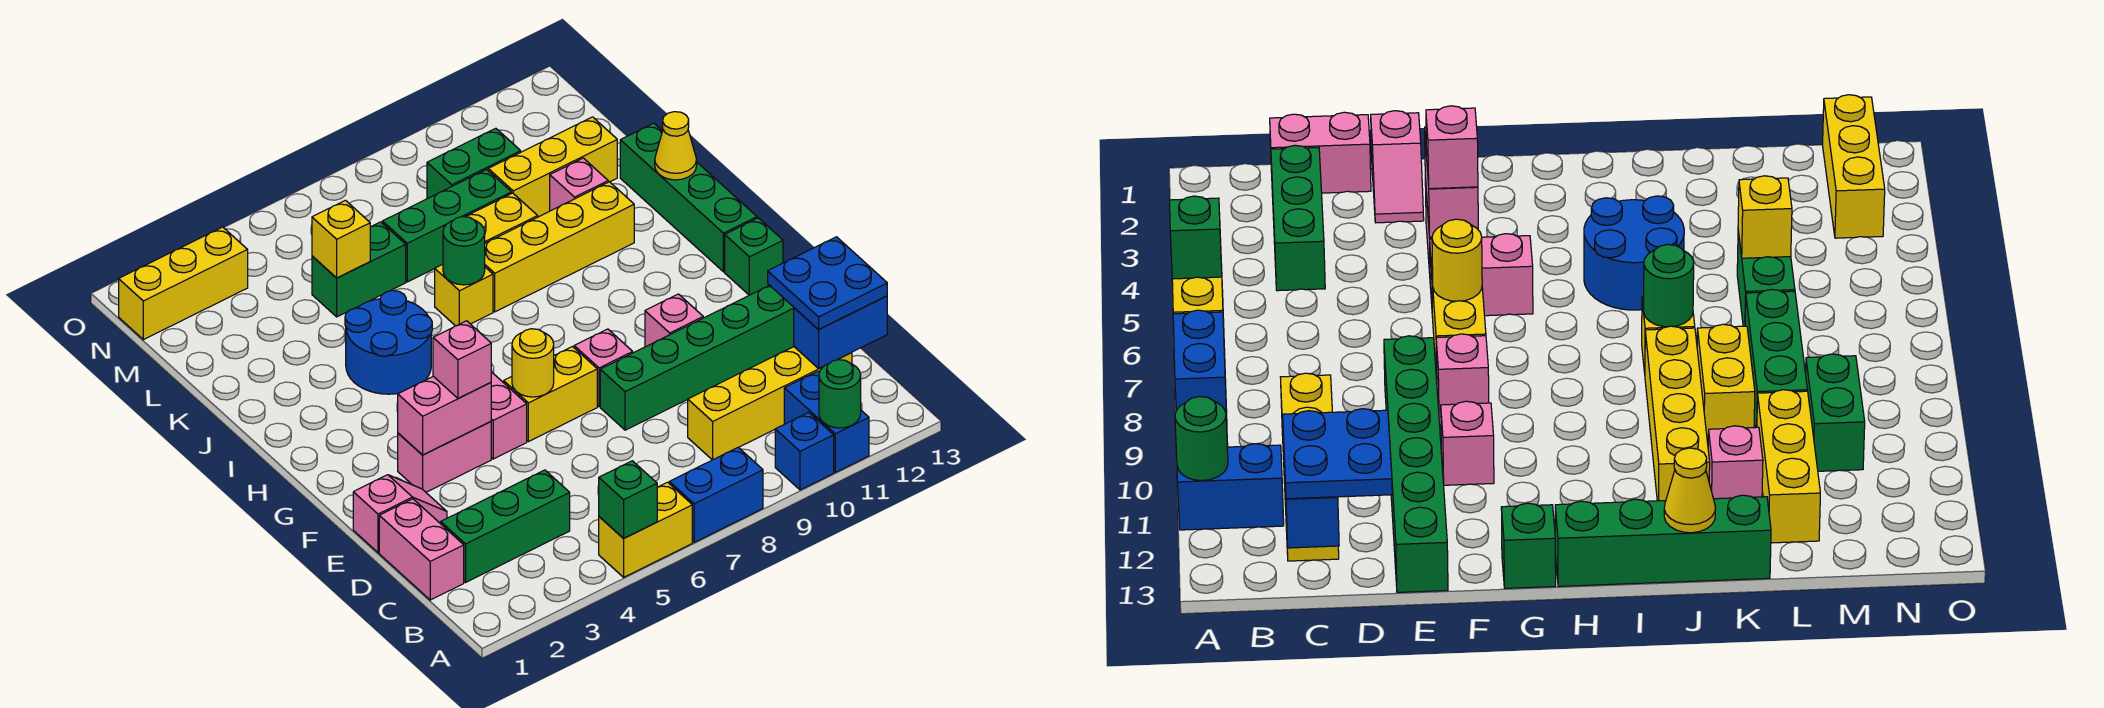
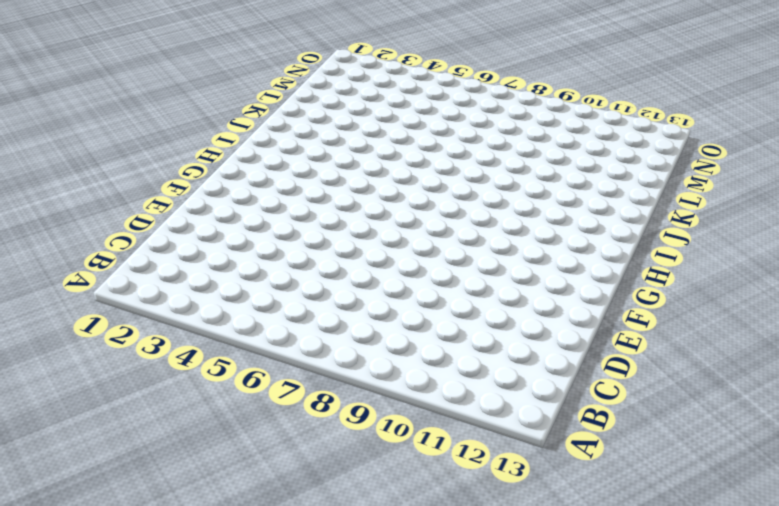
none -> yellow brick A5:A6 level 1
none -> blue brick A7:A8 level 1
none -> blue brick A10 level 1
none -> blue brick A11:B11 level 1

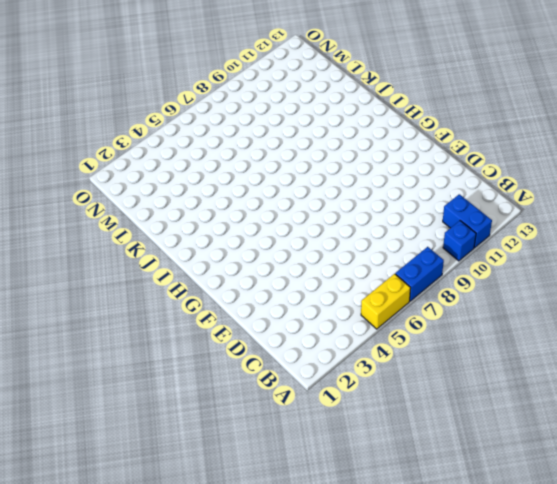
none -> pink brick C1:D1 level 1
none -> green brick C2:C4 level 1
none -> yellow brick C9:C12 level 1
none -> pink slope E1:E2 level 1 top 1

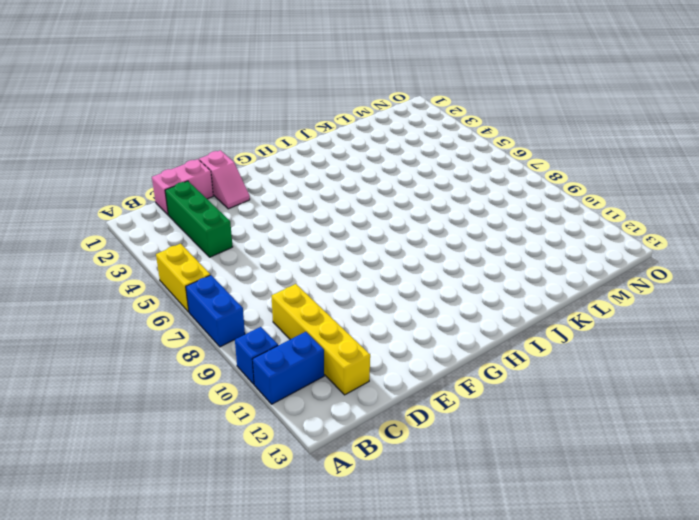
none -> green brick E8:E13 level 1
none -> pink brick F3:F4 level 1
none -> pink brick F5:G5 level 1
none -> yellow brick F6:F7 level 1

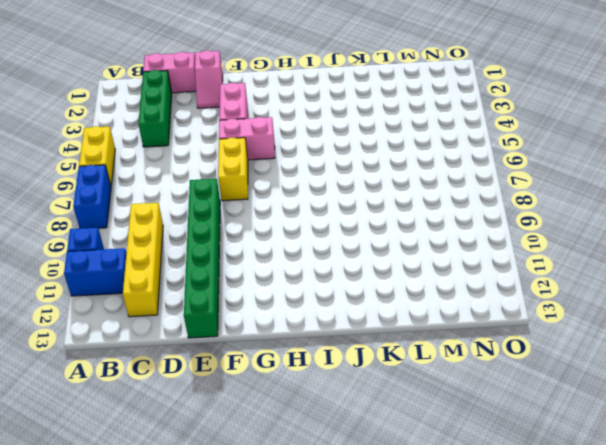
none -> pink brick F8 level 1
none -> pink brick F10 level 1
none -> green brick G13 level 1
none -> green brick H13:K13 level 1

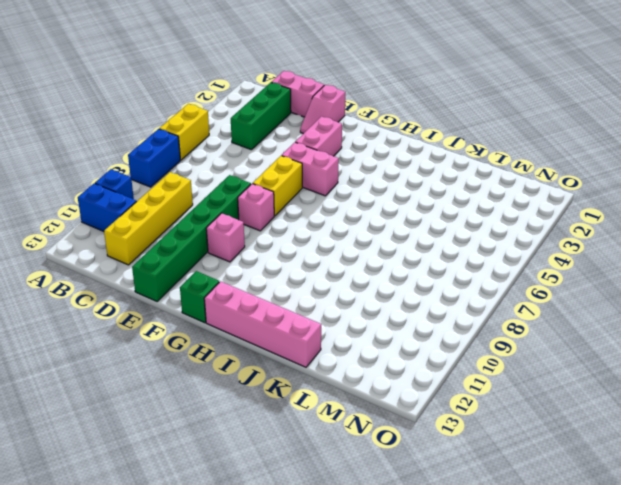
pink brick H13:K13 level 1 -> green brick H13:K13 level 1
none -> blue round brick I4:J5 level 1
none -> yellow brick J7 level 1
none -> yellow brick J8:J11 level 1
none -> yellow brick K8:K9 level 1

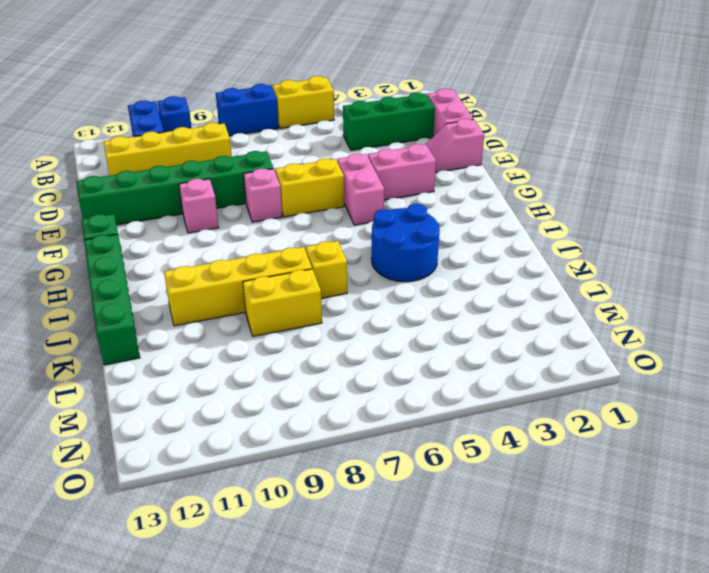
none -> pink brick K11 level 1
none -> green brick L5:L6 level 1
none -> green brick L7:L9 level 1
none -> yellow brick L10:L12 level 1

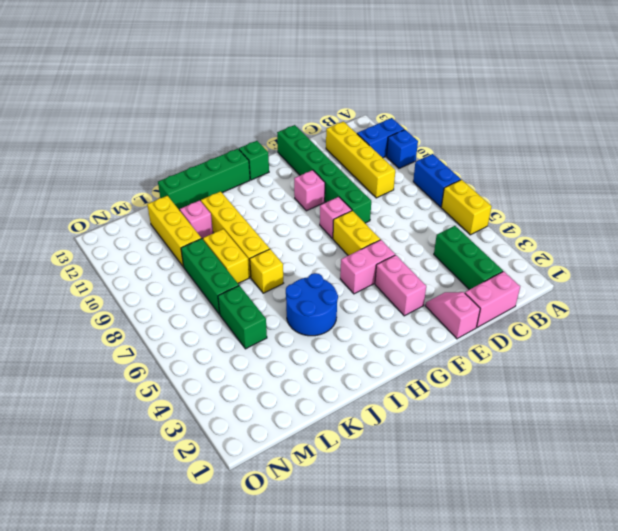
none -> green brick M9:M10 level 1
none -> yellow brick N1:N3 level 1
none -> green brick A5 level 2
none -> green round brick A11 level 2

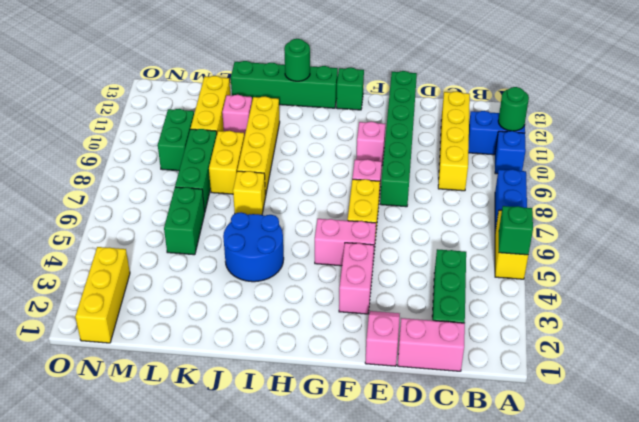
green round brick I13 level 2 -> green round brick J7 level 2
none -> blue brick C12:C13 level 2
none -> pink brick F3:F4 level 2
none -> yellow round brick F6 level 2
none -> yellow cone J13 level 2

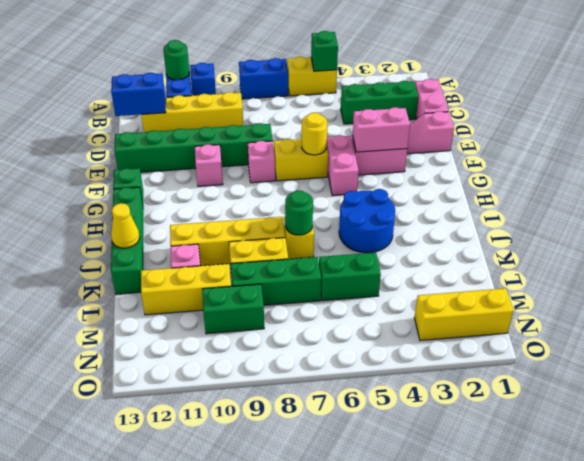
none -> yellow brick L5 level 2
none -> blue plate C12:D13 level 3
none -> pink brick F4 level 3

